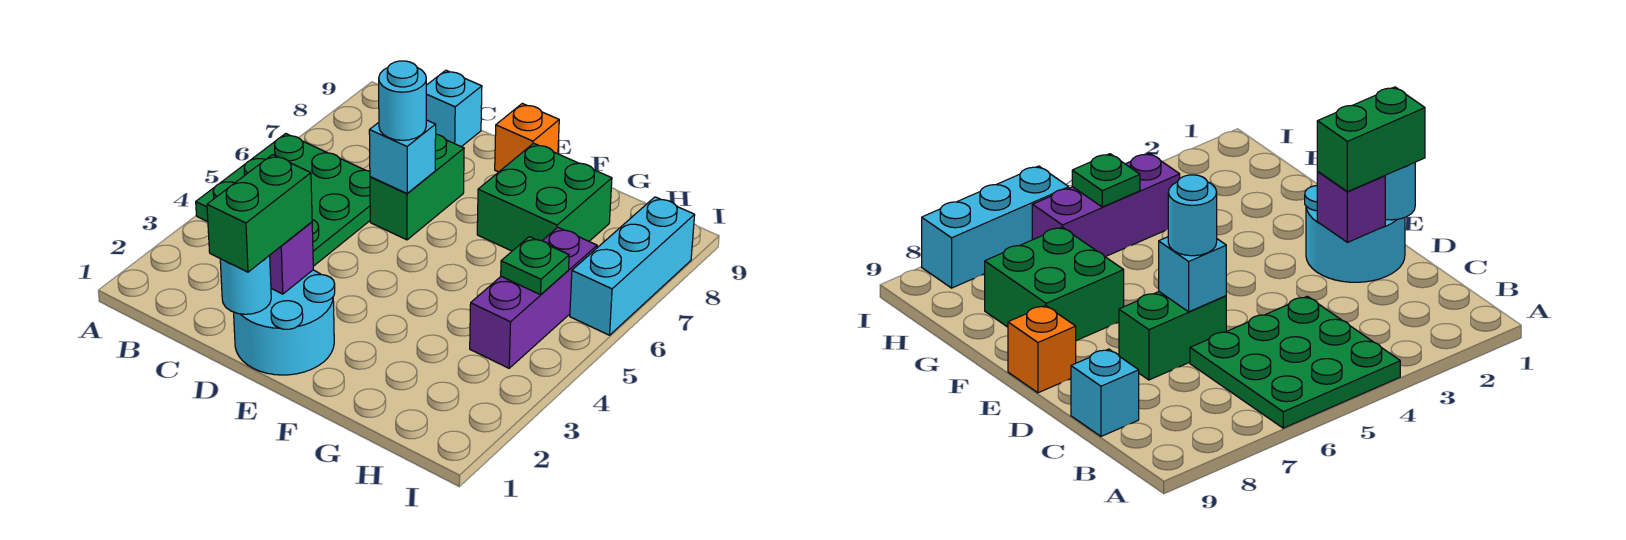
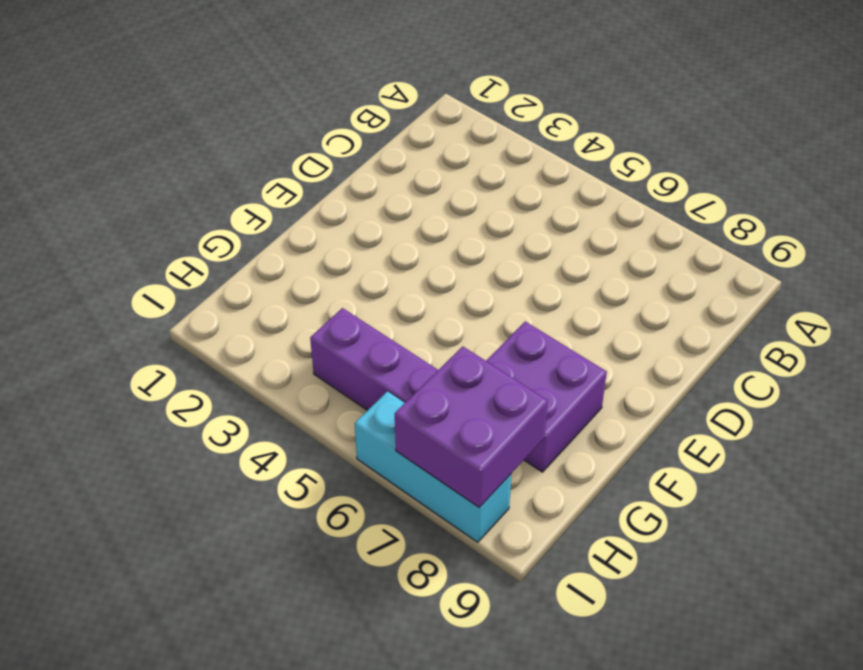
purple brick F7:G8 level 1 -> green brick F7:G8 level 1
purple brick H7:I8 level 2 -> none
none -> green plate A4:C6 level 1
none -> cyan brick C9 level 1
none -> cyan round brick D1:E2 level 1

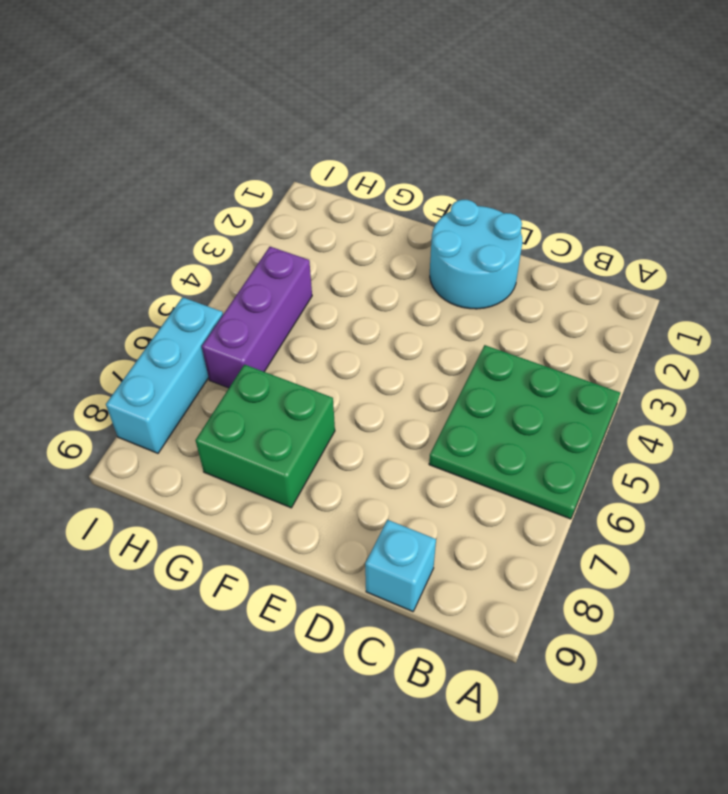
none -> green brick D6:D7 level 1
none -> orange brick E9 level 1
none -> cyan round brick D1 level 2

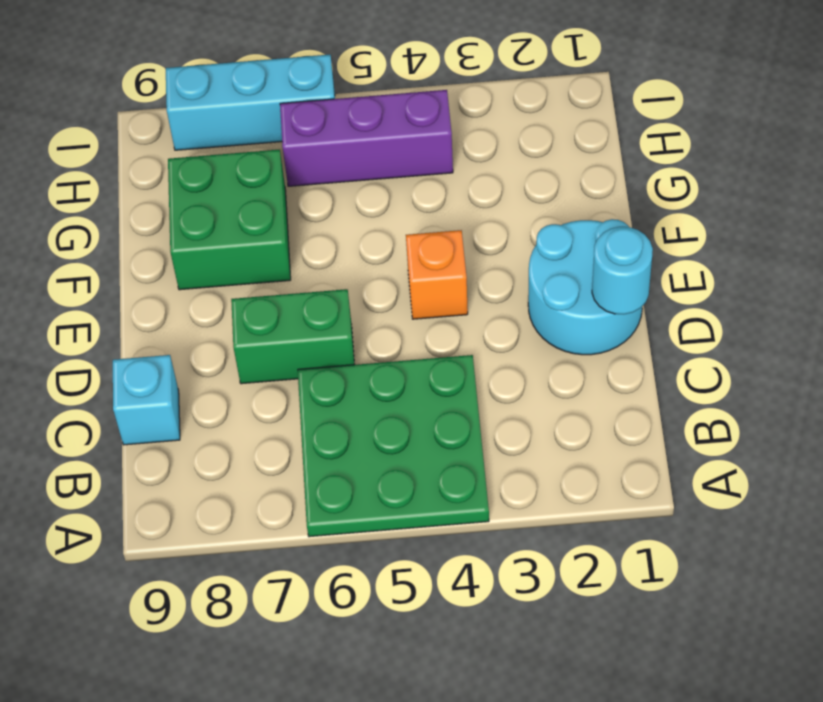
orange brick E4 level 1 -> orange brick E9 level 1
none -> purple brick D2 level 2
none -> cyan brick D6 level 2
none -> green plate H5 level 2

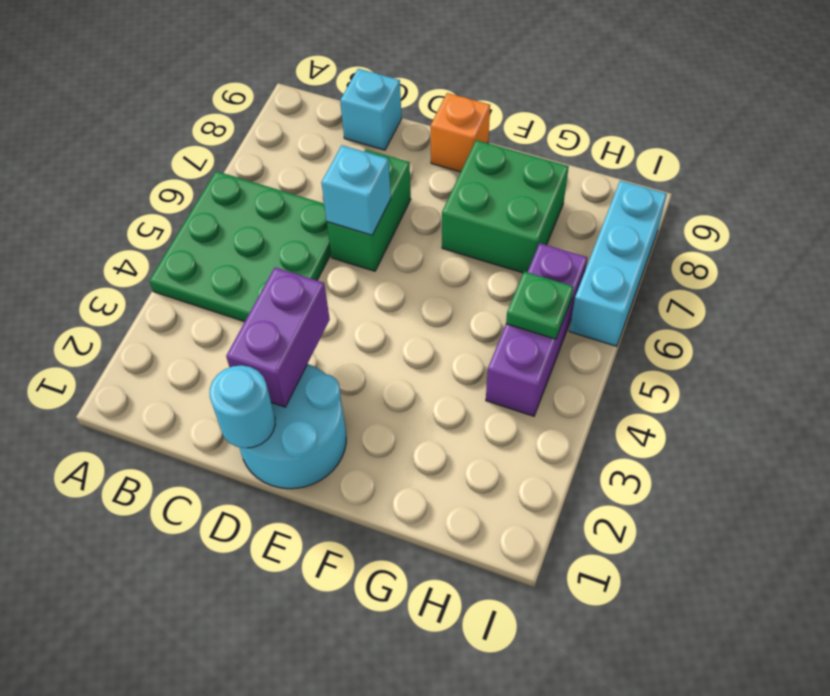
purple brick D2:D3 level 2 -> purple brick D2 level 2
none -> green brick D1:D2 level 3
none -> cyan round brick D6 level 3

